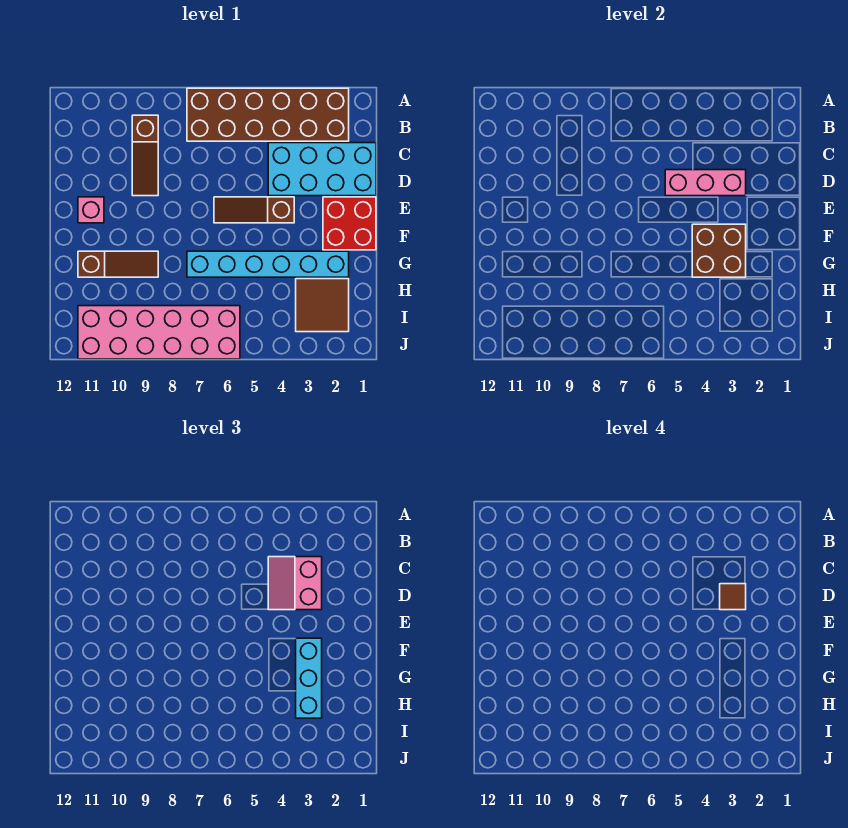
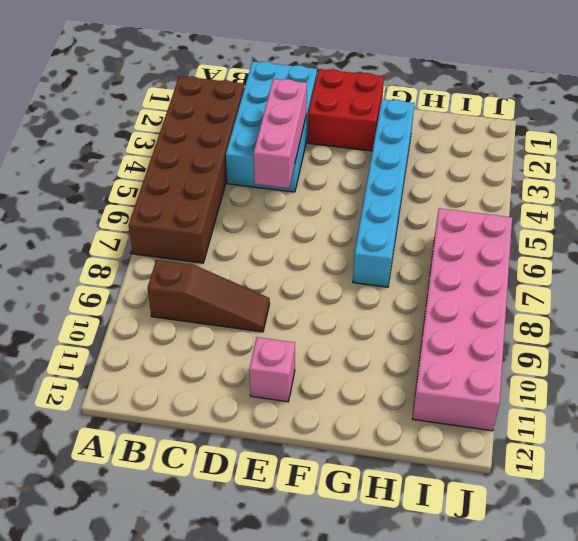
none -> brown slope E4:E6 level 1 top 4
none -> brown slope G9:G11 level 1 top 11
none -> brown tile H2:I3 level 1

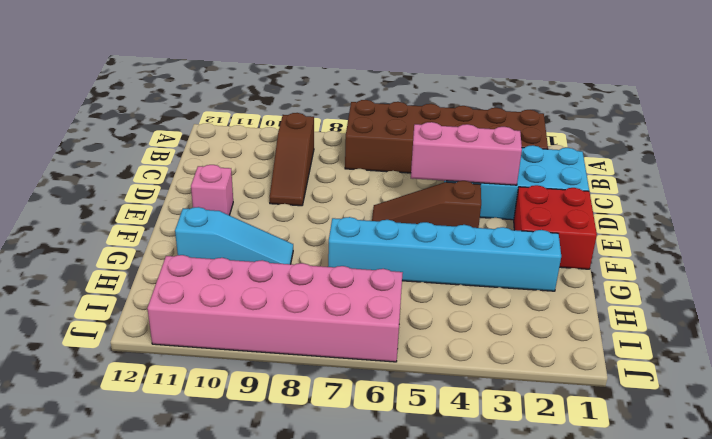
cyan slope G9:G11 level 1 top 11 -> brown slope G9:G11 level 1 top 11
none -> brown tile H2:I3 level 1
none -> brown brick F3:G4 level 2
none -> pink slope C3:D4 level 3 top 3

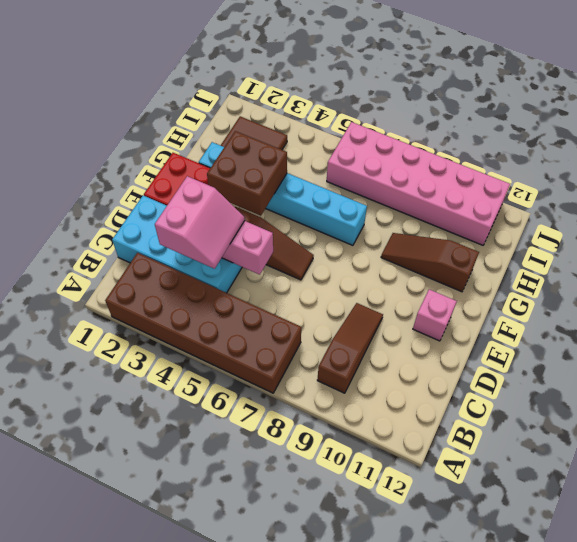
none -> cyan brick F3:H3 level 3
none -> brown tile D3 level 4

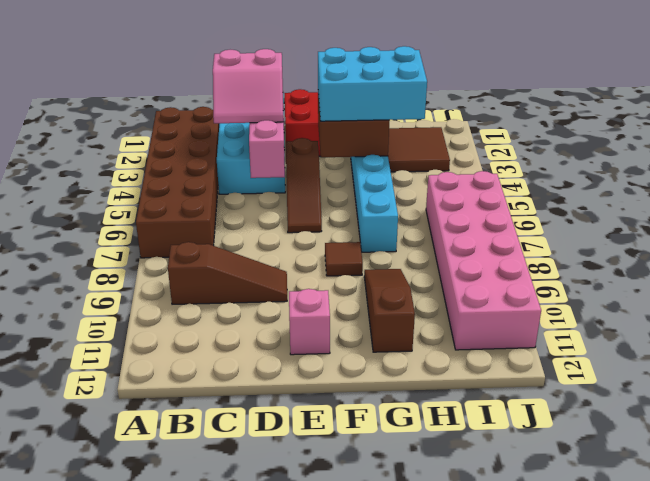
cyan brick F3:H4 level 3 -> cyan brick F3:H3 level 3
brown tile F8 level 1 -> brown tile D3 level 4

